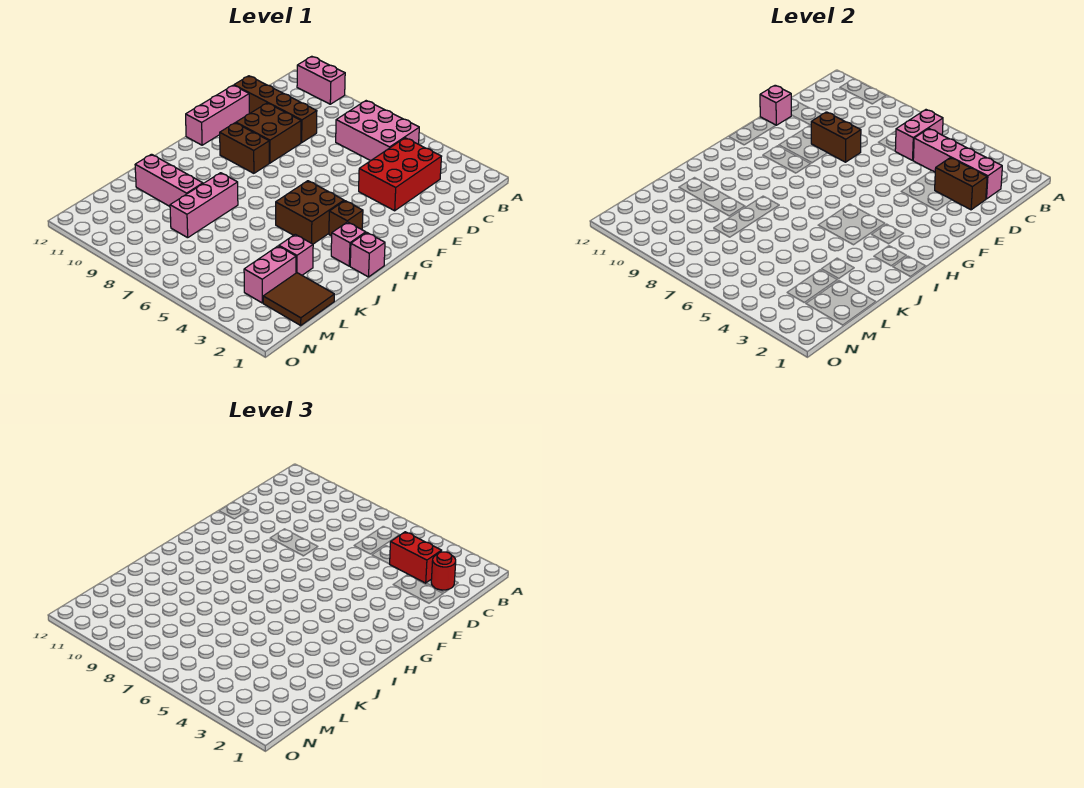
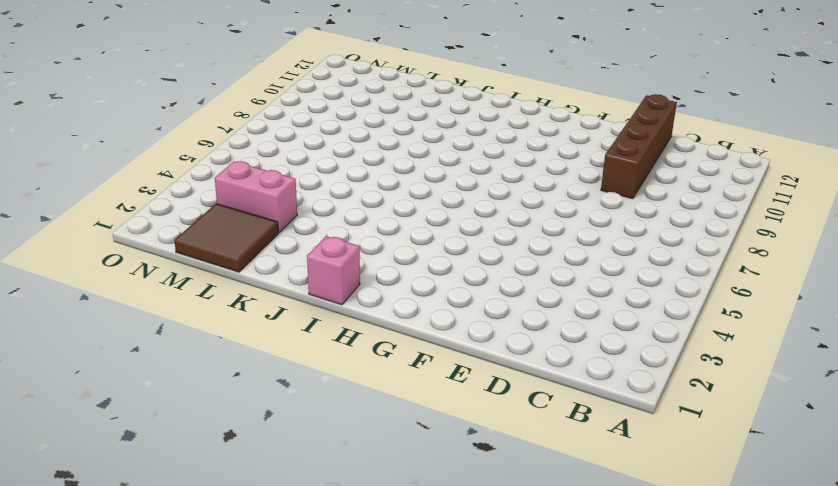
none -> pink brick A10:A11 level 1
none -> pink brick B5:C7 level 1
none -> red brick C3:E4 level 1

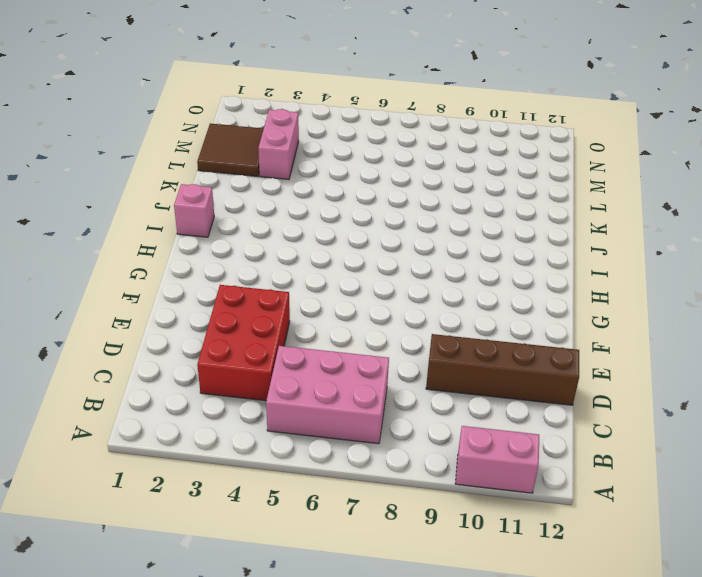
none -> brown brick E9:F10 level 1
none -> pink brick E12:G12 level 1
none -> brown brick G9:G10 level 1

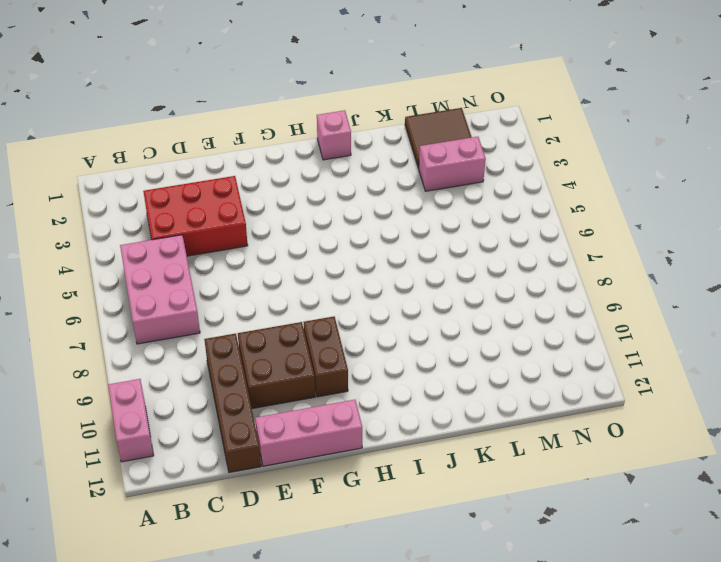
none -> brown brick H3 level 1
none -> brown brick H4:I5 level 1
none -> pink brick I2 level 1

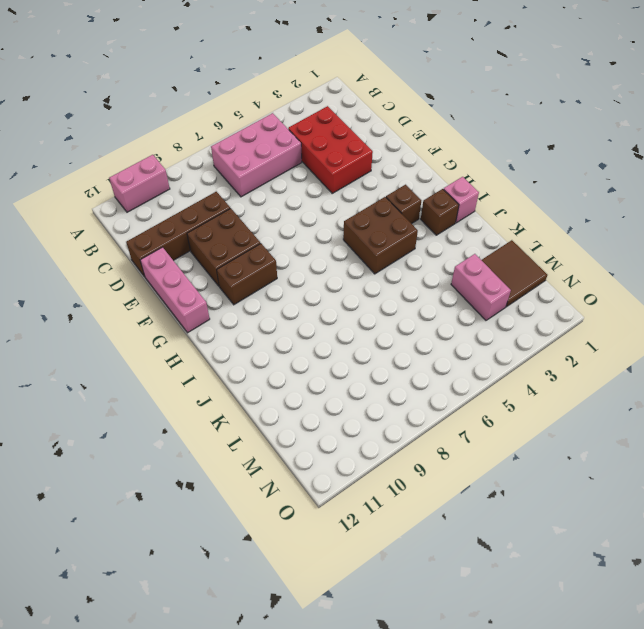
brown brick I2 level 1 -> pink brick I2 level 1
none -> pink brick J8:L8 level 1
none -> pink brick K3 level 1
none -> pink brick K9:K11 level 1

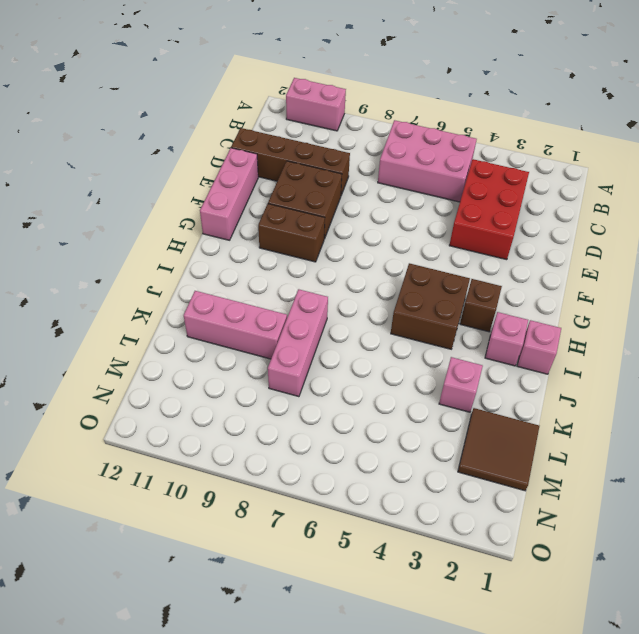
none -> pink brick L3:M3 level 1
none -> pink brick B6:C6 level 2
none -> pink brick C2:C5 level 2

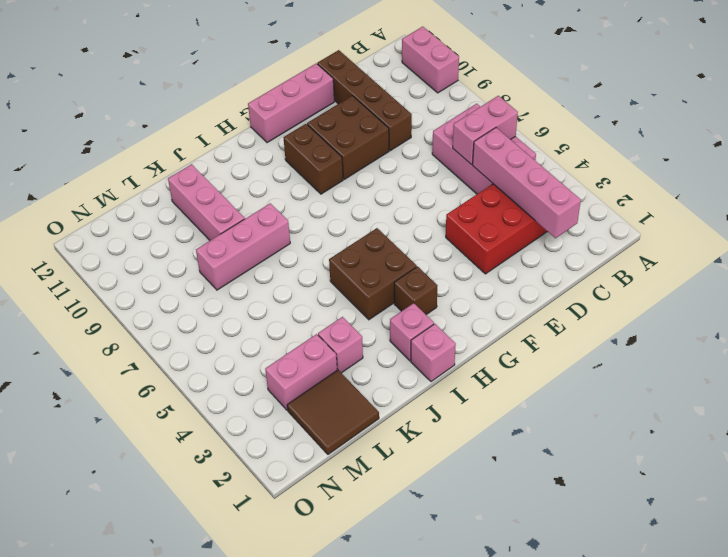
none -> brown brick D2:D3 level 2
none -> brown brick E8:E9 level 2
none -> pink brick E12 level 2

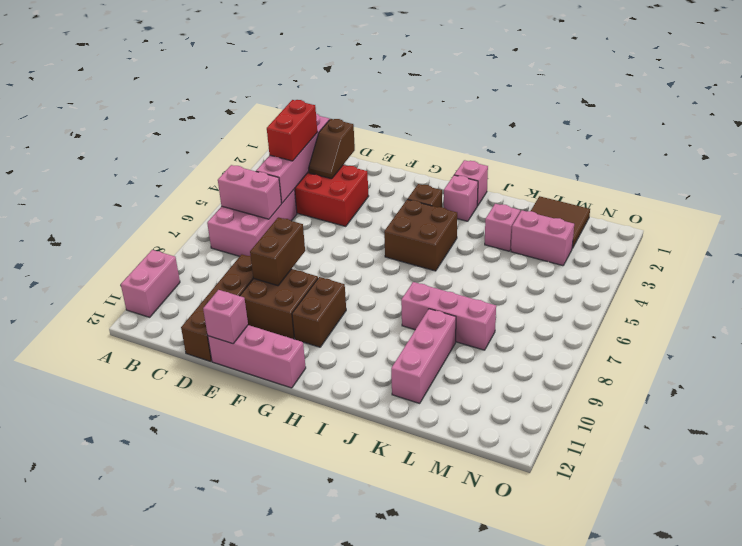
brown slope D2:D3 level 2 top 2 -> brown brick D2:D3 level 2
none -> red round brick C2 level 3

